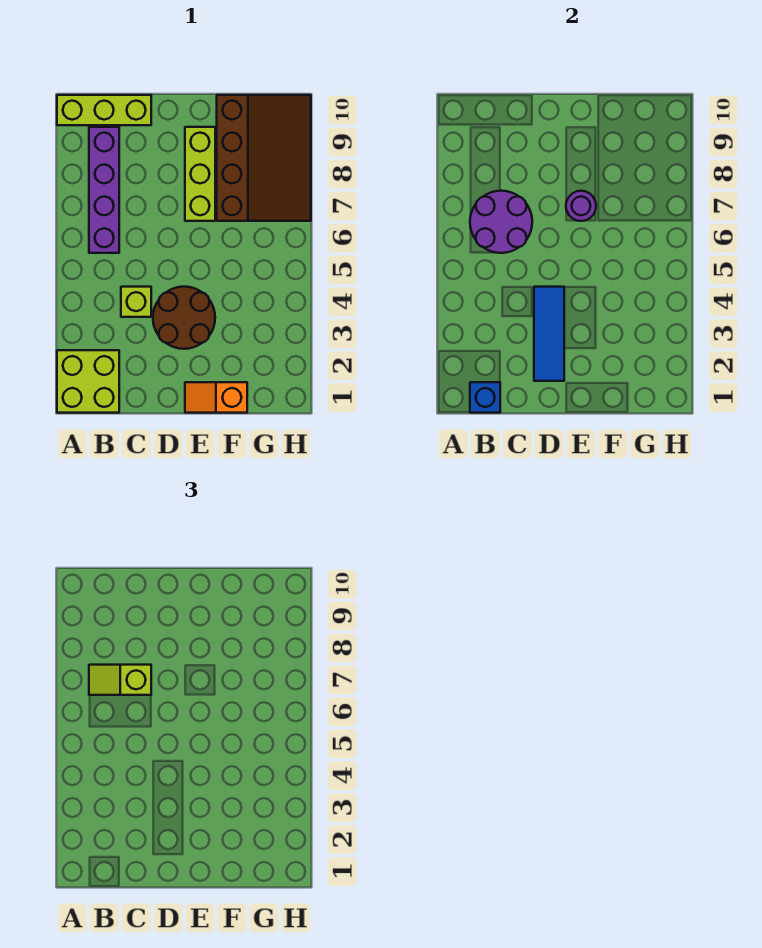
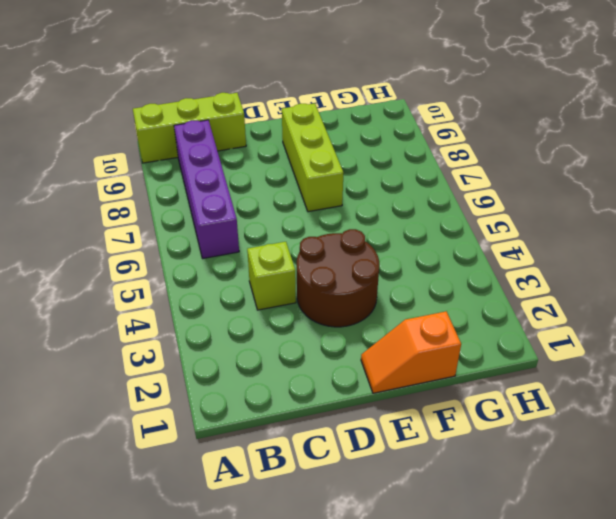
none -> lime brick A1:B2 level 1
none -> brown slope F7:H10 level 1 top F
none -> blue brick B1 level 2

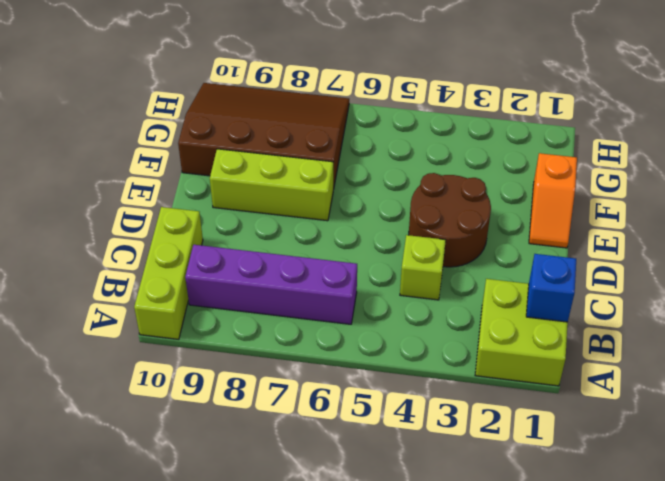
none -> purple round brick B6:C7 level 2
none -> blue tile D2:D4 level 2
none -> purple round brick E7 level 2

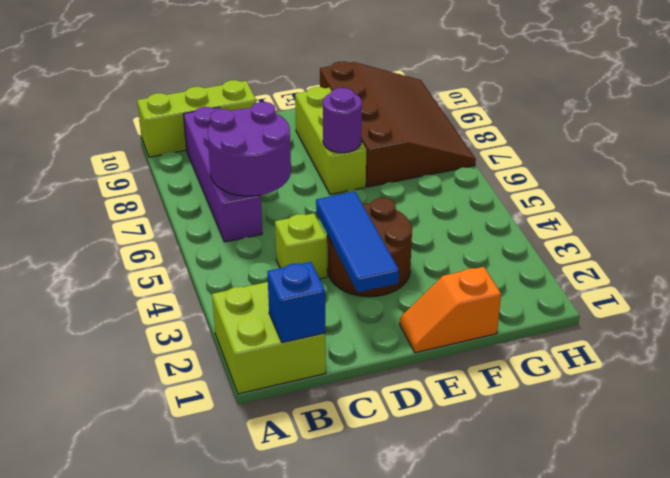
none -> lime slope B7:C7 level 3 top C

